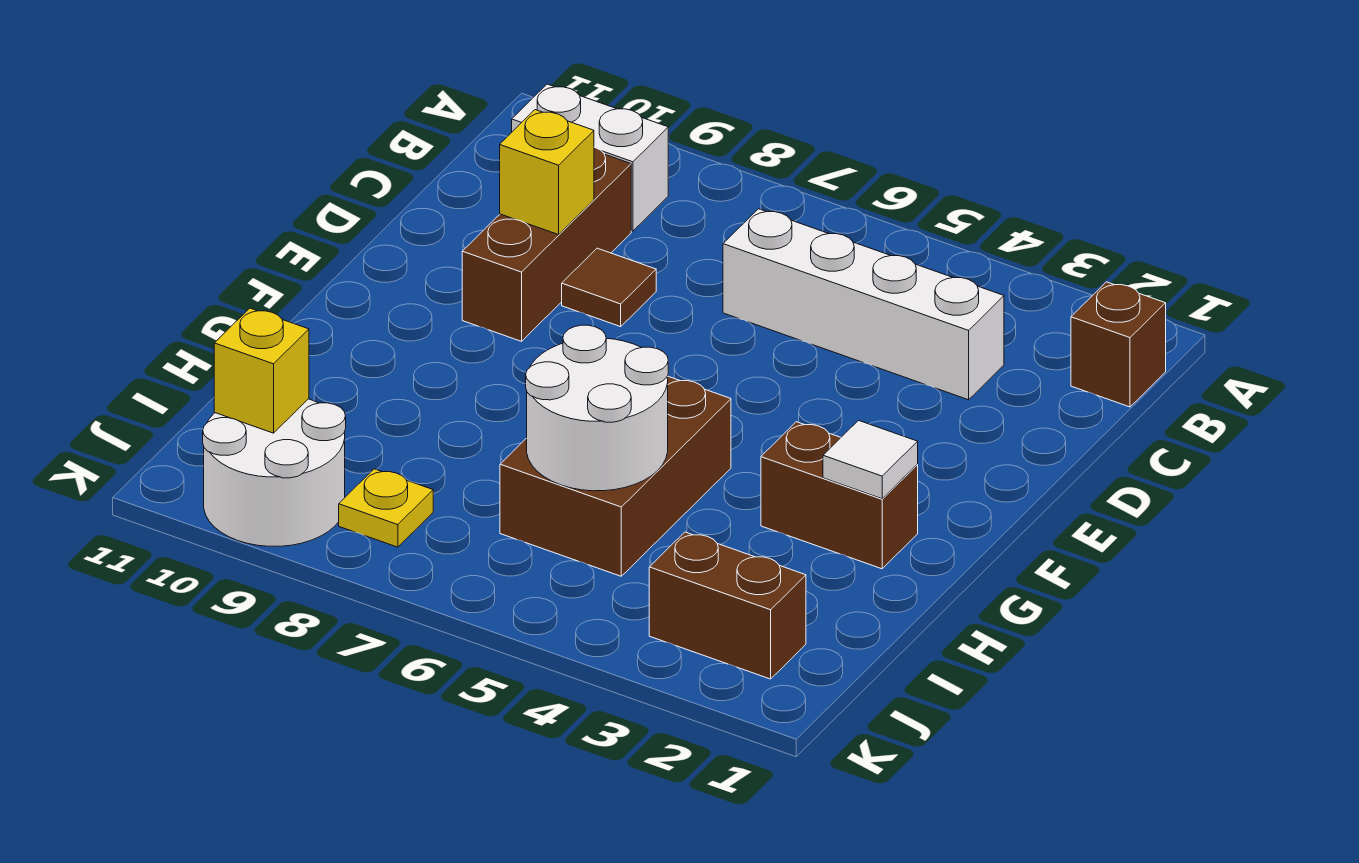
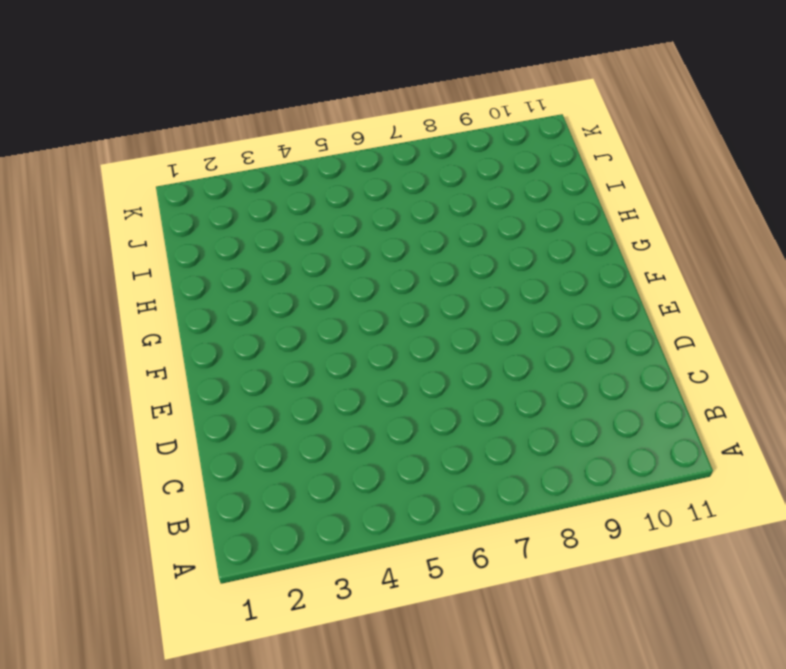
none -> brown brick B1 level 1
none -> white brick B9:B10 level 1
none -> white brick C3:C6 level 1

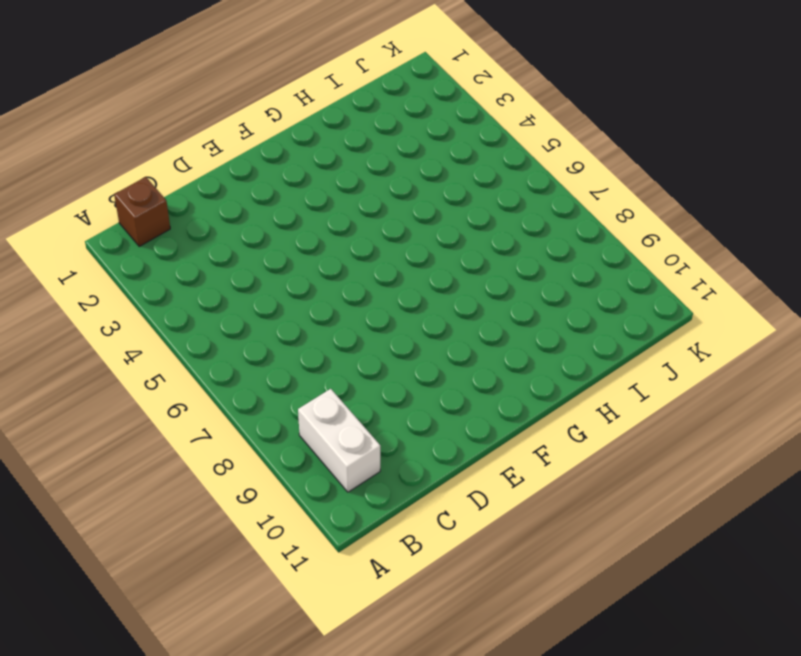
none -> white brick C3:C6 level 1
none -> brown brick C9:E9 level 1
none -> brown tile D8 level 1

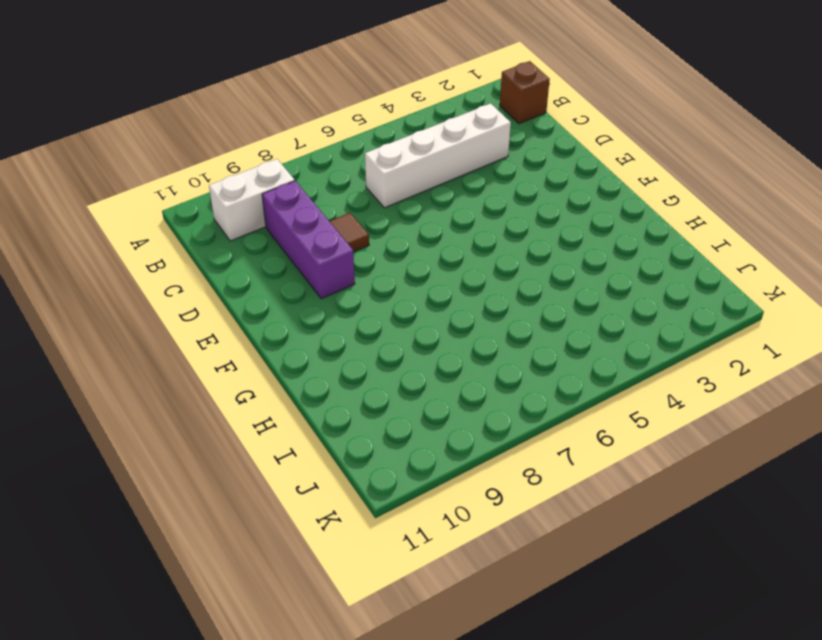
purple brick C9:E9 level 1 -> brown brick C9:E9 level 1
none -> brown brick G2:G3 level 1
none -> brown brick G5:I6 level 1
none -> brown brick J2:J3 level 1

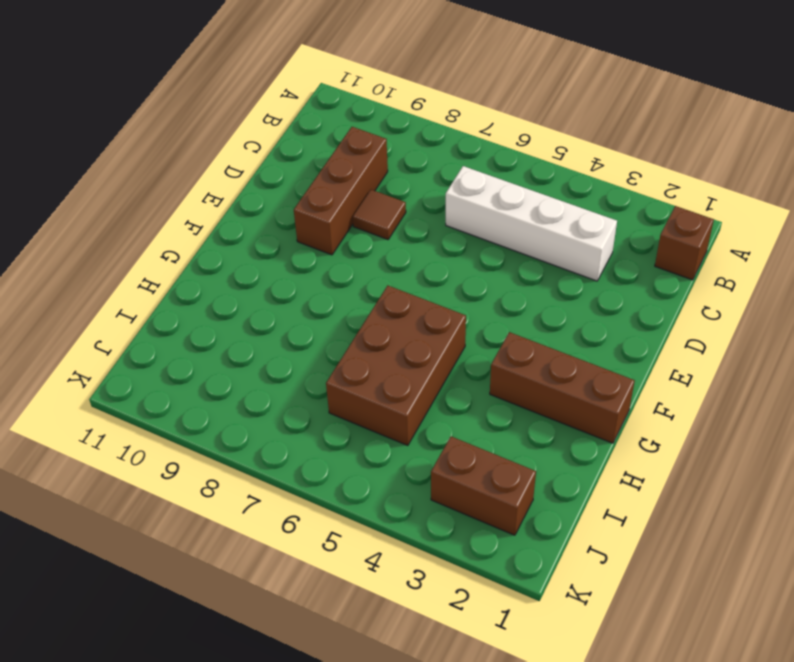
brown brick G1:G3 level 1 -> brown brick G2:G3 level 1
none -> white brick B9:B10 level 1
none -> yellow plate J8 level 1
none -> white round brick J9:K10 level 1

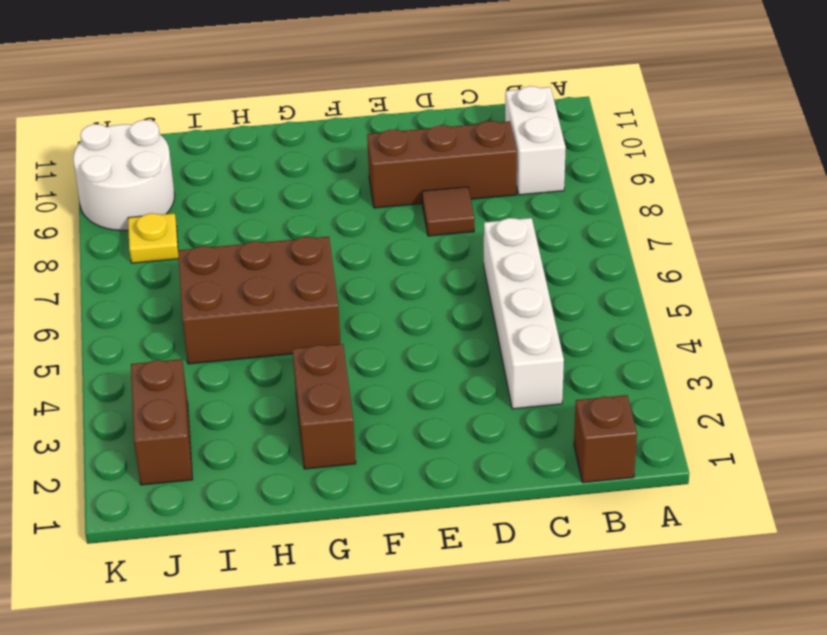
none -> yellow brick D9 level 2
none -> white tile G2 level 2
none -> white round brick H5:I6 level 2

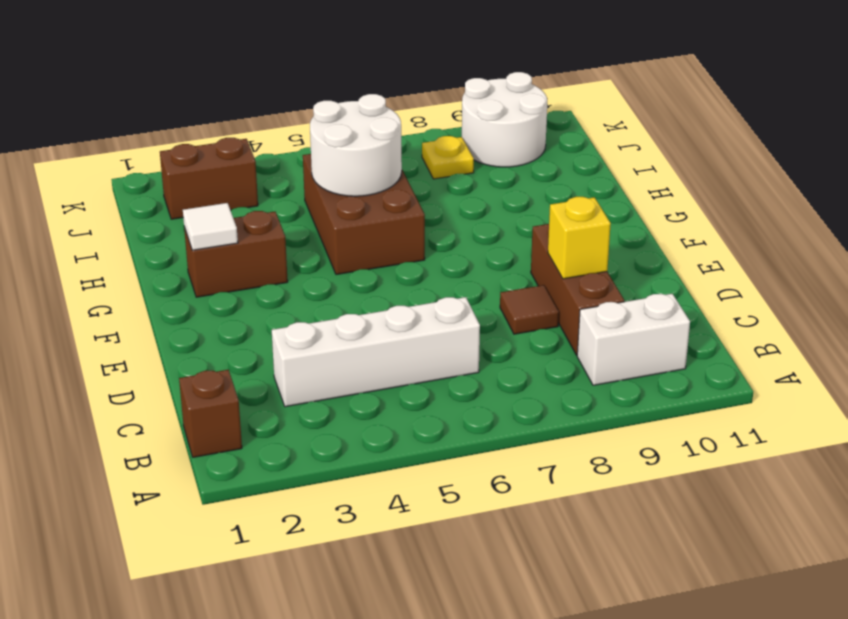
none -> yellow brick J10 level 2

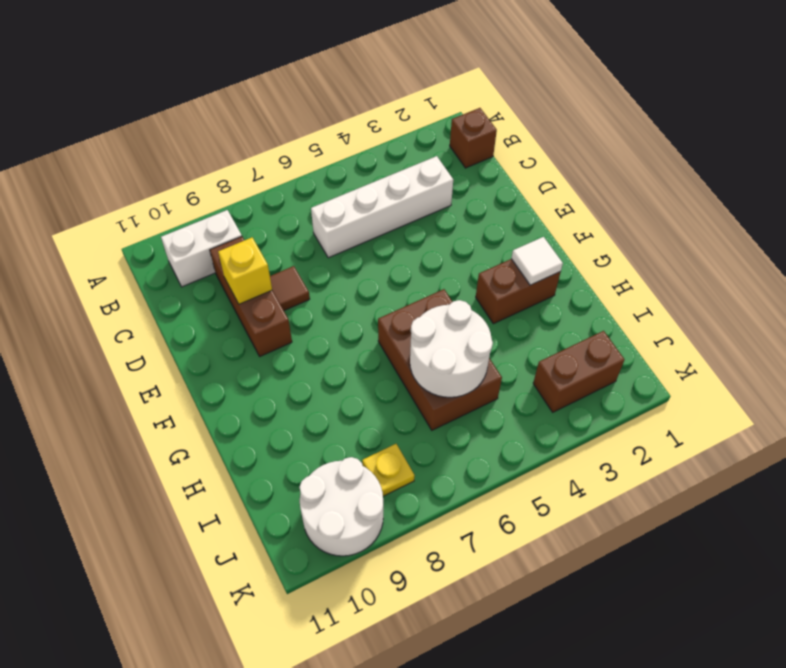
none -> yellow brick J10 level 2

